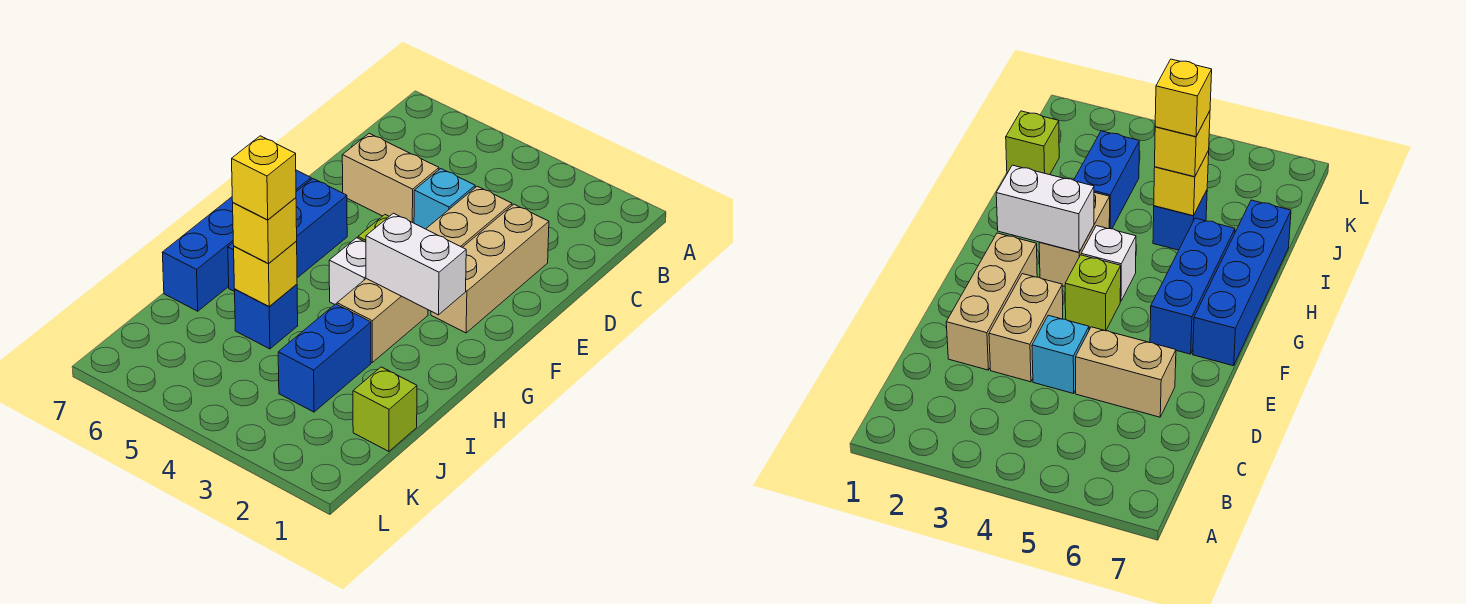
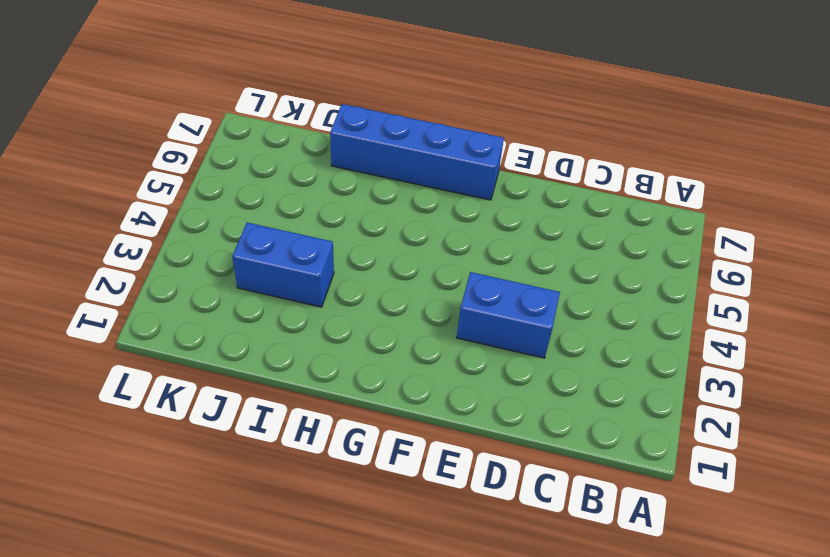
blue brick D3:E3 level 1 -> tan brick D3:E3 level 1
none -> tan brick D2:F2 level 1
none -> cyan brick D4 level 1
none -> tan brick D5:D6 level 1

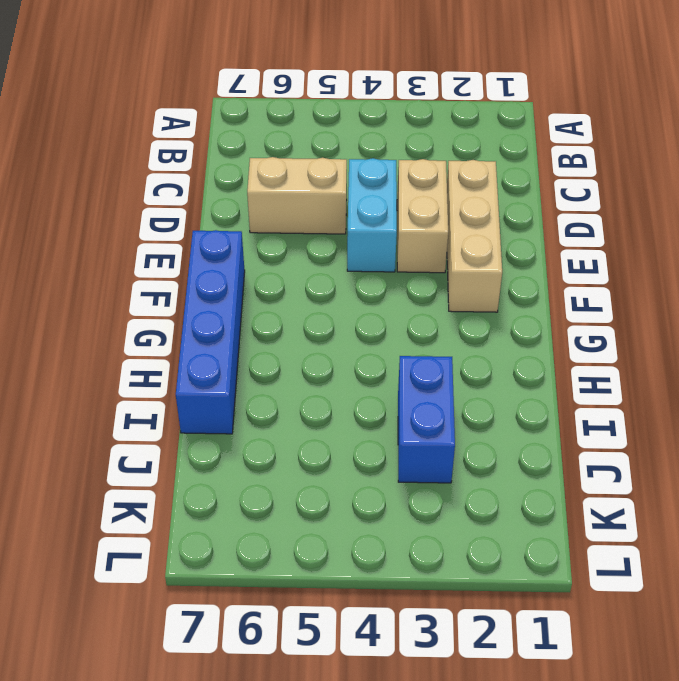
cyan brick D4:E4 level 1 -> cyan brick D4 level 1
none -> lime brick F4 level 1
none -> blue brick F6:H6 level 1
none -> tan brick G3:H3 level 1

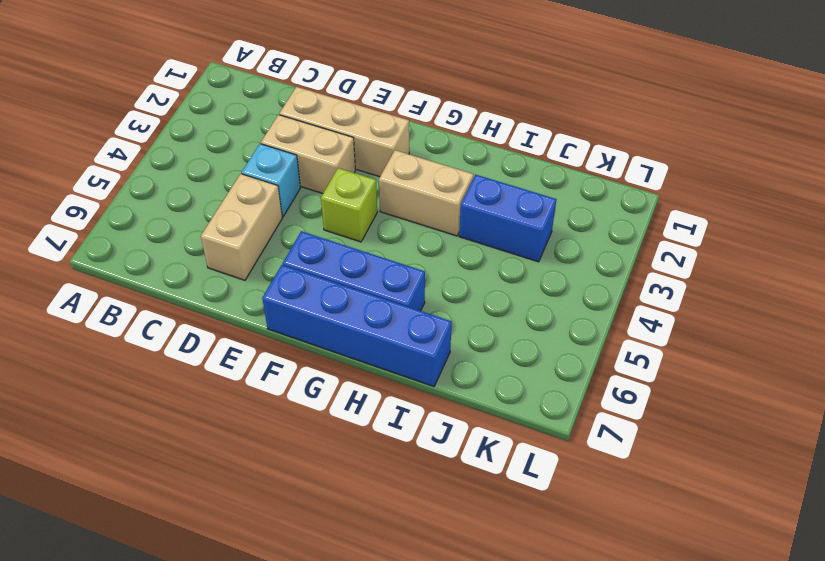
none -> white brick G4 level 1
none -> blue brick I5 level 1
none -> lime brick J1 level 1

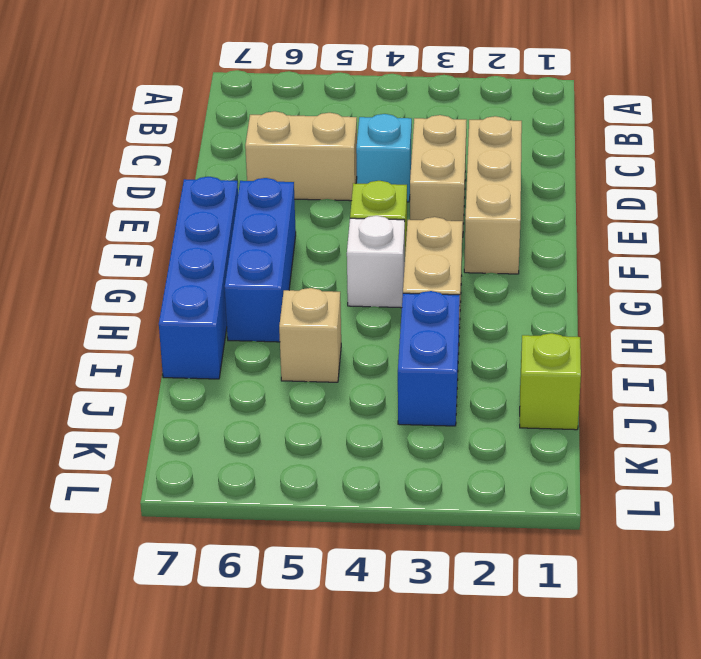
tan brick I5 level 1 -> blue brick I5 level 1
none -> white brick G2:G3 level 2
none -> yellow brick I5 level 2
none -> yellow brick I5 level 3

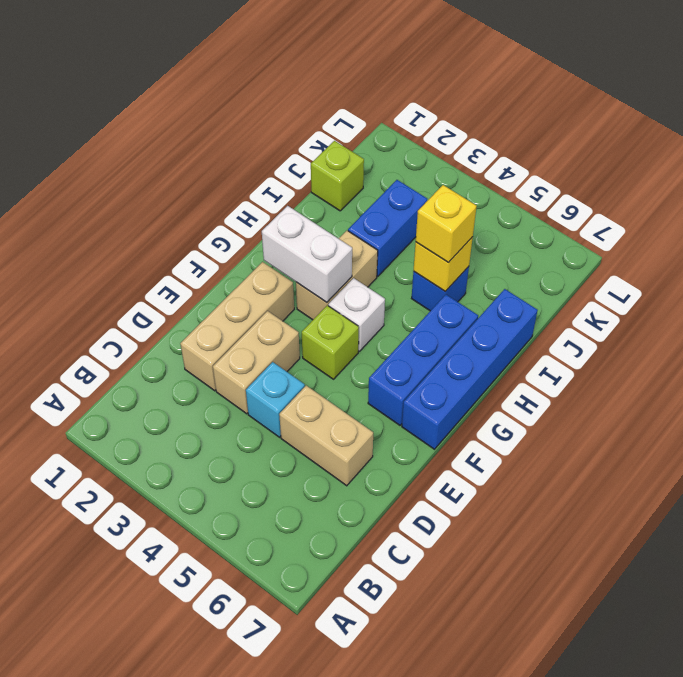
none -> yellow brick I5 level 4

